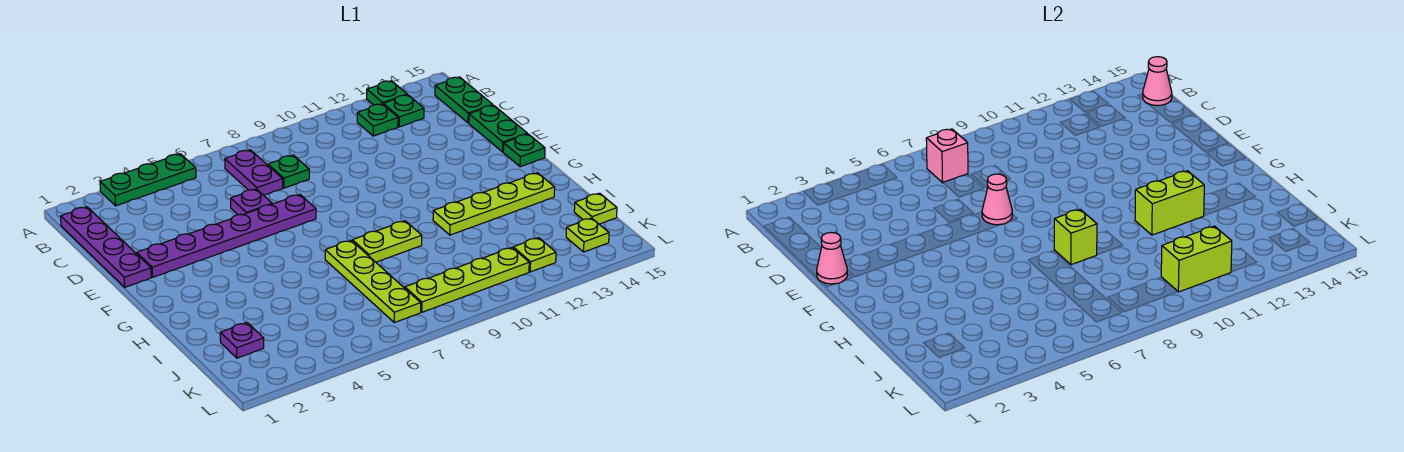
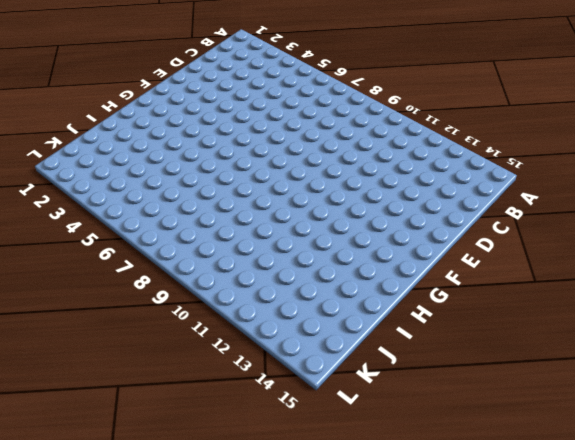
none -> green plate A3:A5 level 1
none -> green plate A13 level 1
none -> purple plate B1:E1 level 1

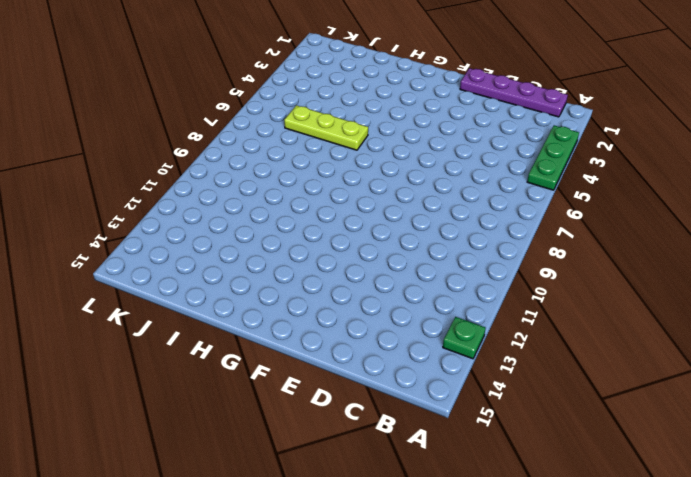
lime plate H6:J6 level 1 -> none
none -> purple plate B7:C7 level 1
none -> green plate B12 level 1
none -> green plate B13 level 1

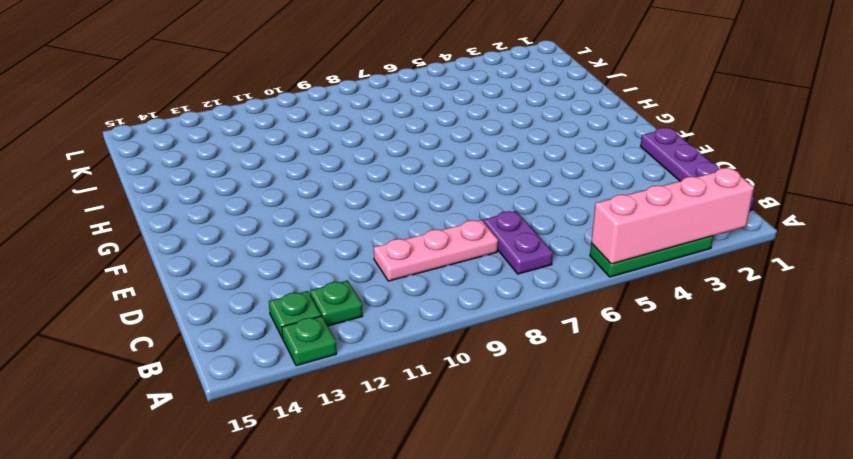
pink brick A2:A5 level 2 -> none
pink plate C8:C10 level 1 -> green plate C8 level 1
none -> green plate B15:C15 level 1
none -> purple plate D6 level 1
none -> green plate D15:E15 level 1

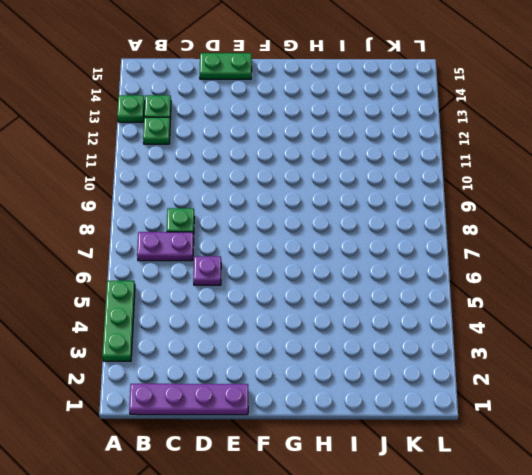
none -> green plate B15:C15 level 1
none -> purple plate E2:E7 level 1
none -> green plate F15 level 1

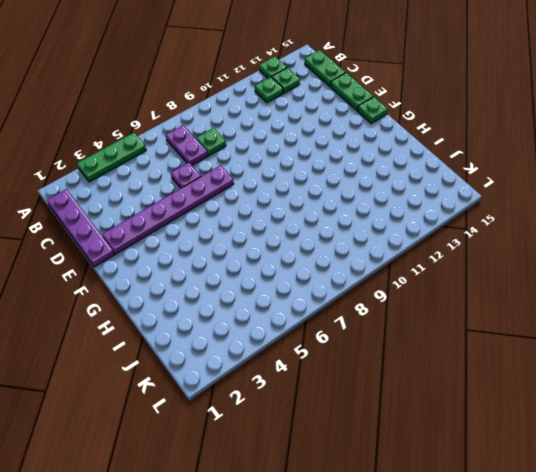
none -> lime plate H7:K7 level 1
none -> lime plate H8:H9 level 1
none -> lime plate H11:H14 level 1

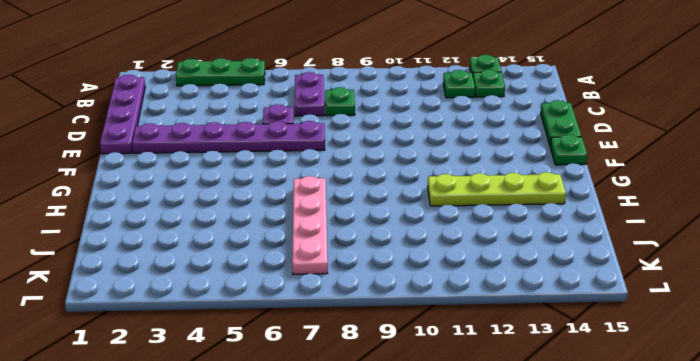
pink plate H7:K7 level 1 -> lime plate H7:K7 level 1
none -> green plate B15:C15 level 1
none -> lime plate H8:H9 level 1
none -> purple plate J2 level 1

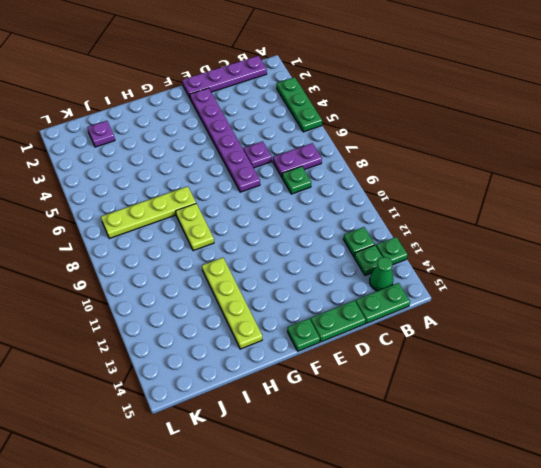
green cone B14 level 1 -> none
none -> lime plate J15 level 1
none -> lime plate K8:K11 level 1
none -> lime plate K12 level 1

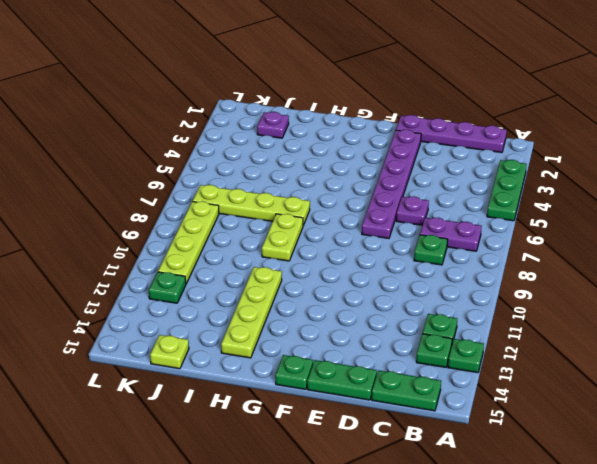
green plate K12 level 1 -> lime plate K12 level 1
none -> lime plate K14 level 1
none -> pink brick B7 level 2
none -> pink cone B15 level 2

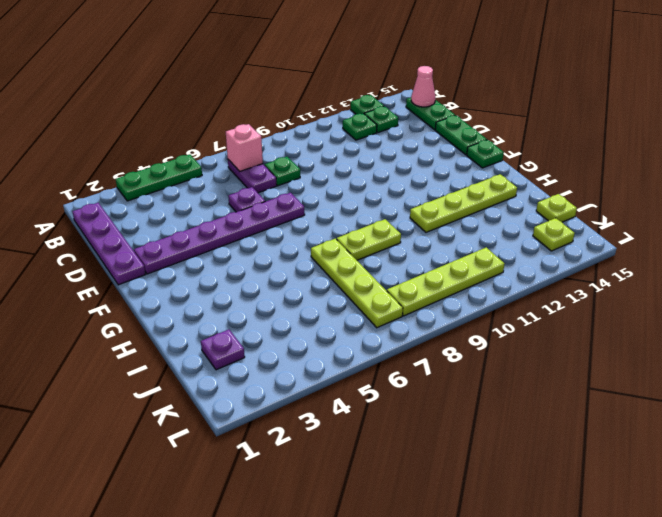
none -> lime plate K12 level 1
none -> pink cone E1 level 2
none -> pink cone E7 level 2

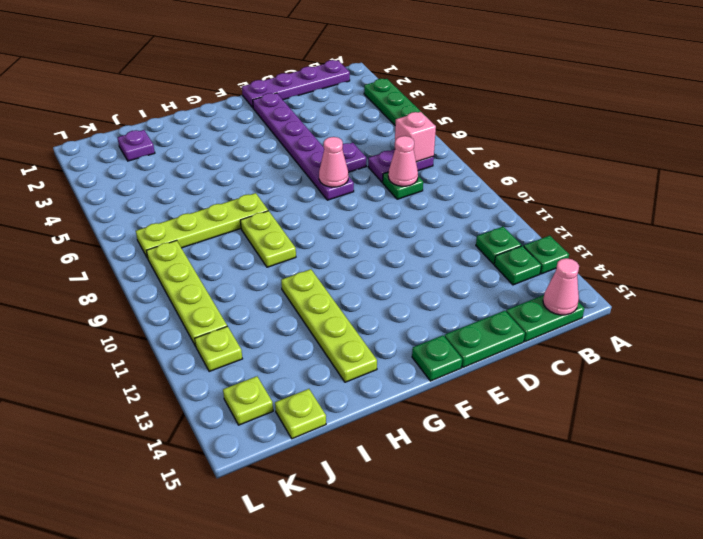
pink cone C8 level 2 -> pink cone E1 level 2
none -> lime brick H8 level 2
none -> lime brick H11:H12 level 2
none -> lime brick K10:K11 level 2

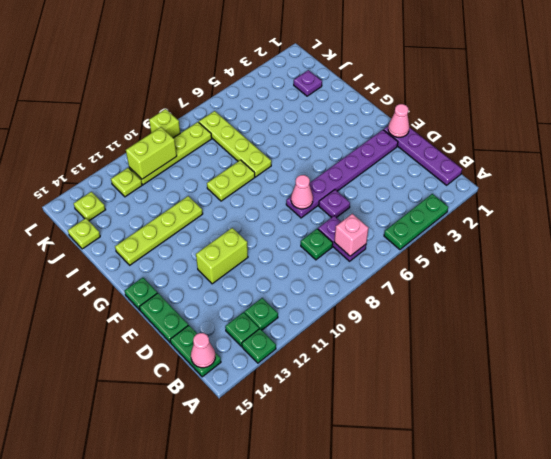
lime brick E11:E12 level 1 -> lime brick H11:H12 level 2
lime brick L9 level 1 -> lime brick H8 level 2

